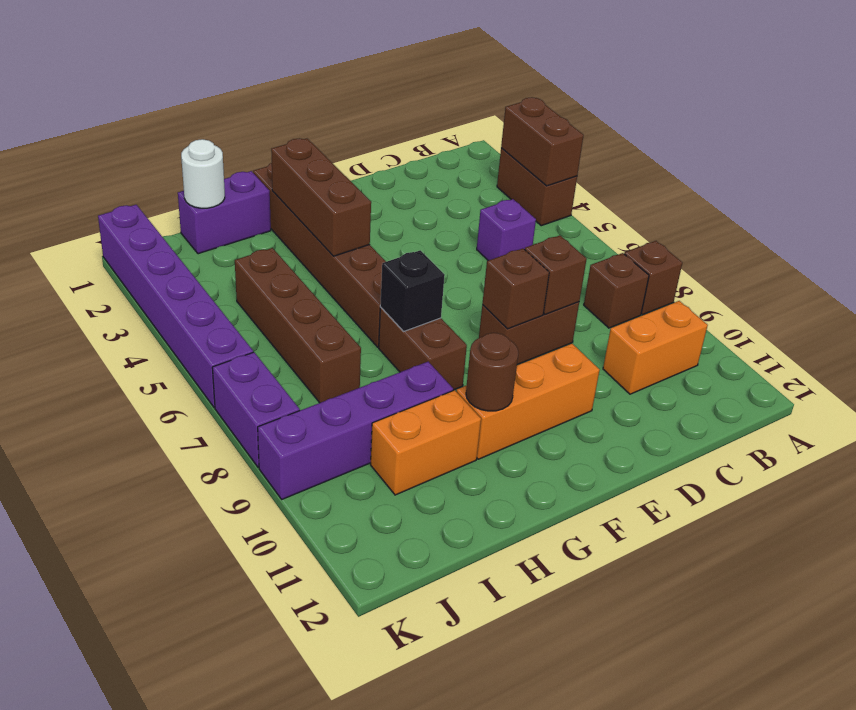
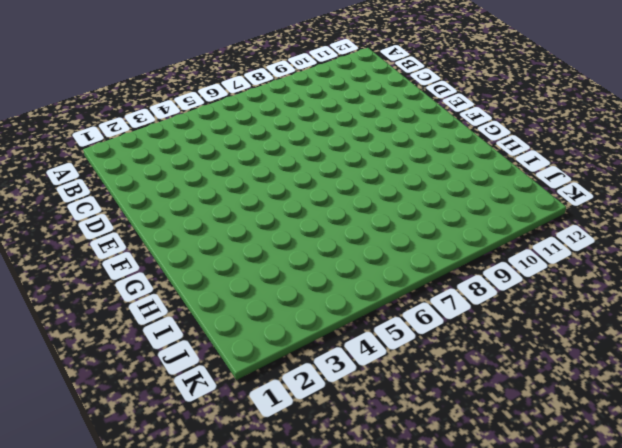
none -> brown brick A3:A4 level 1
none -> brown brick A8 level 1
none -> brown brick B8 level 1

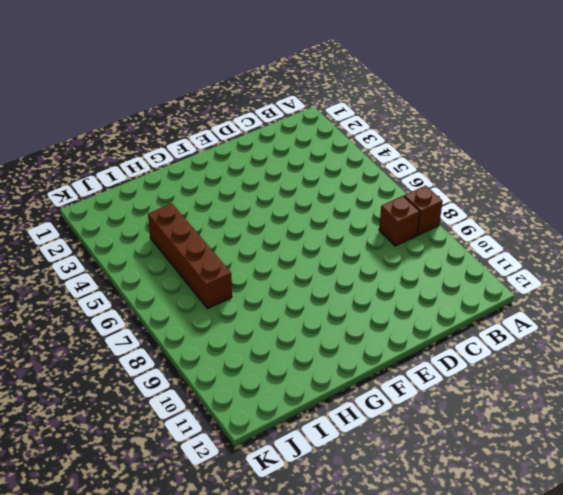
none -> brown brick A3:A4 level 1
none -> orange brick B10:C10 level 1
none -> purple brick C5 level 1

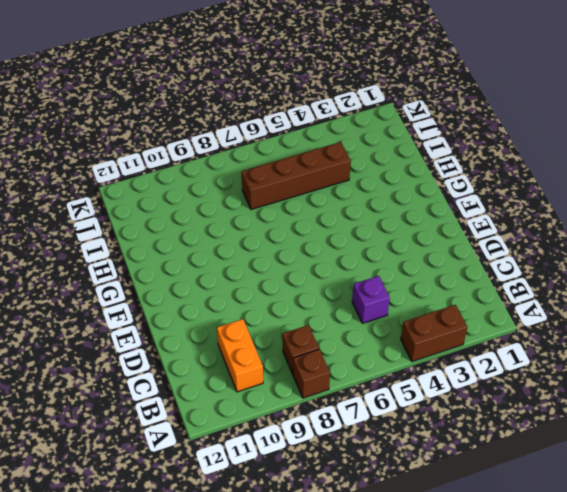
none -> brown brick D8:E8 level 1
none -> orange brick E10:G10 level 1
none -> brown brick G1:G6 level 1

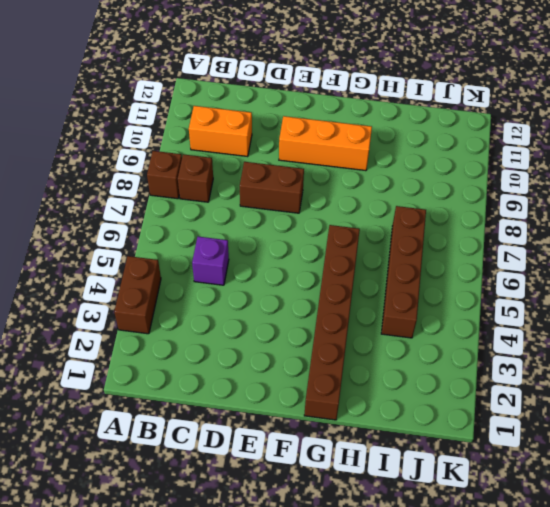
none -> brown brick G7:G8 level 1
none -> purple brick H1:I1 level 1
none -> purple brick H9:K9 level 1

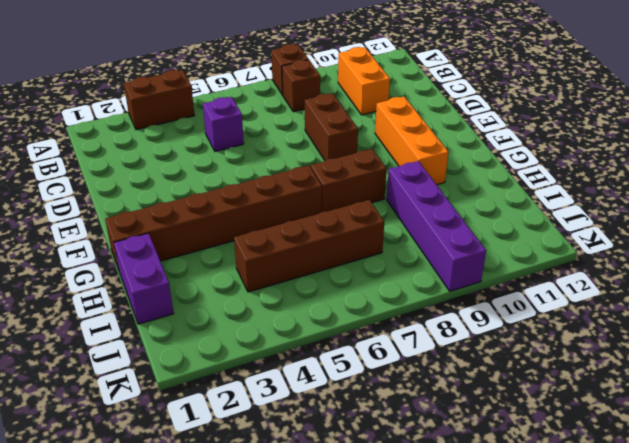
none -> orange brick H10:I10 level 1
none -> purple brick K1:K6 level 1
none -> purple brick K7:K8 level 1

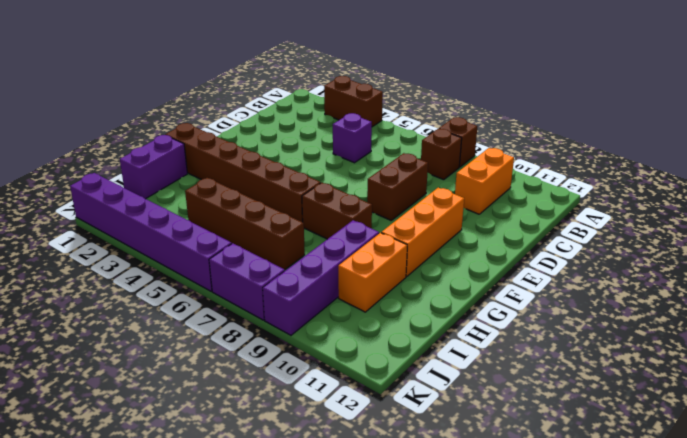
none -> brown brick A3:A4 level 2
none -> brown brick D8 level 2
none -> brown brick E8 level 2

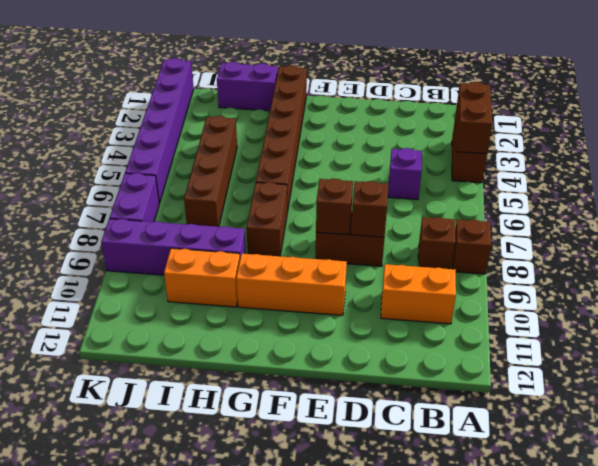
none -> brown brick G2:G4 level 2
none -> black brick G7 level 2
none -> brown round brick G10 level 2

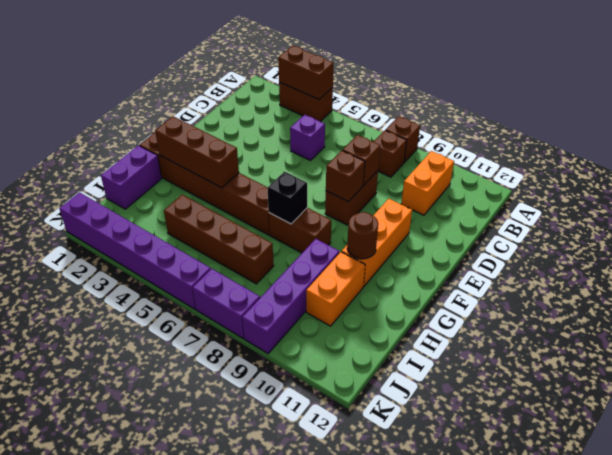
none -> white round brick I1 level 2

